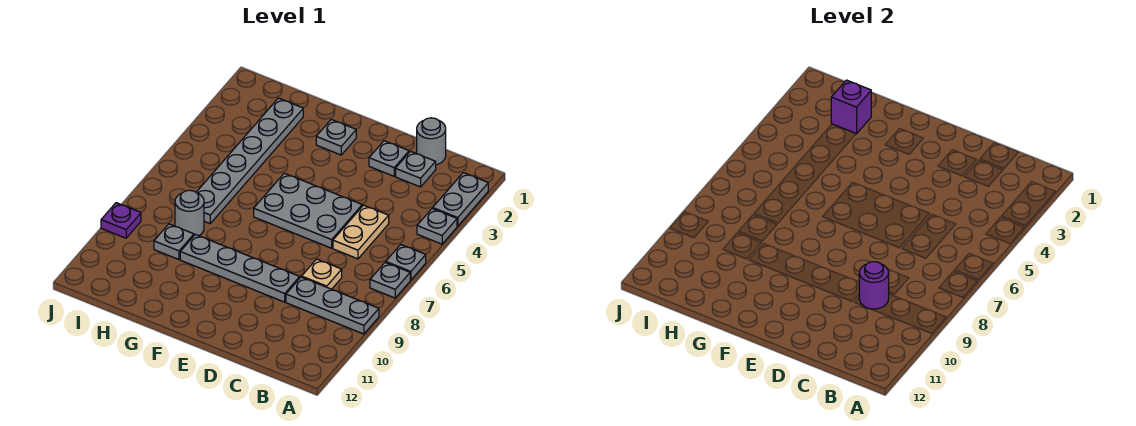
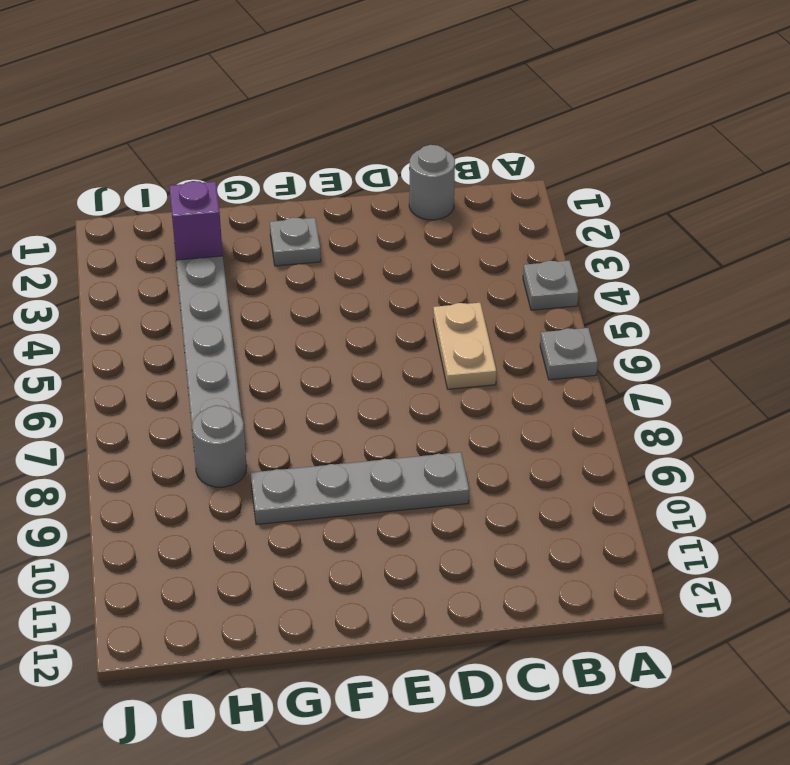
none -> grey plate A2:A3 level 1
none -> grey plate A7 level 1
none -> grey plate A9:C9 level 1

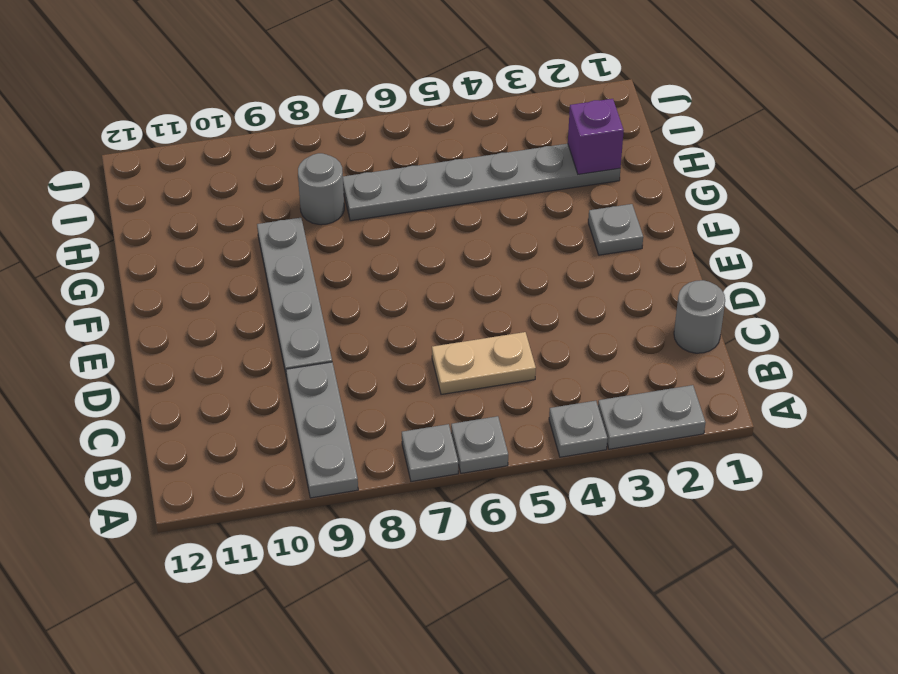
none -> grey plate C2 level 1
none -> tan plate C8 level 1
none -> grey plate D2 level 1

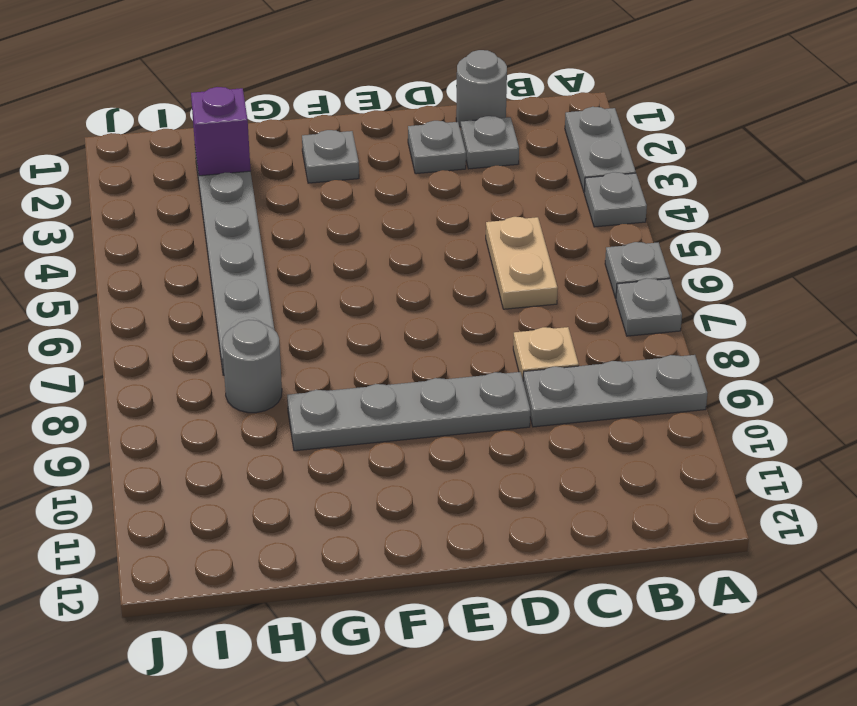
none -> grey plate D5:F6 level 1
none -> grey plate H9 level 1
none -> purple plate J9 level 1

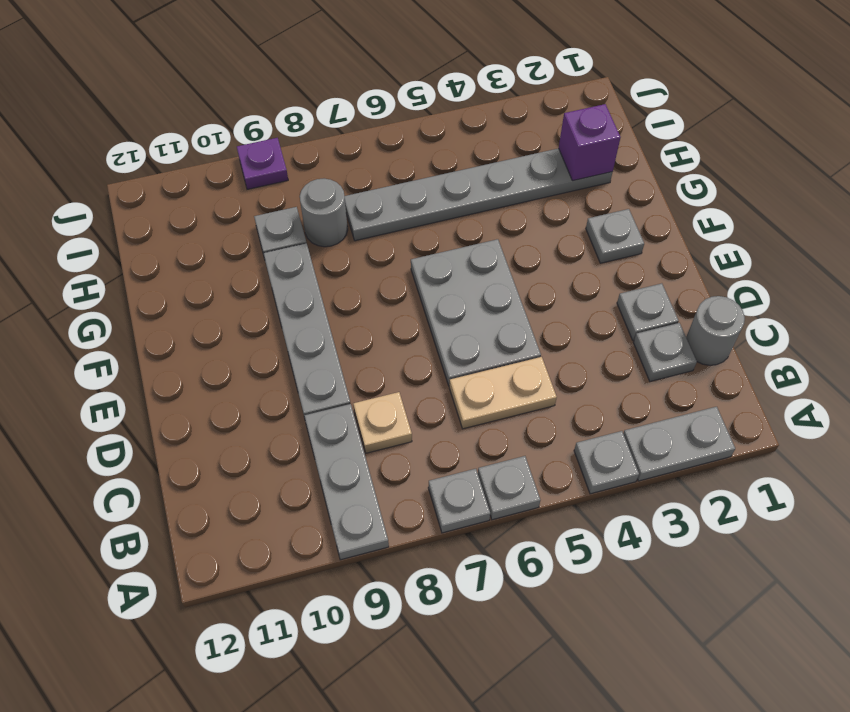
none -> purple round brick C9 level 2

